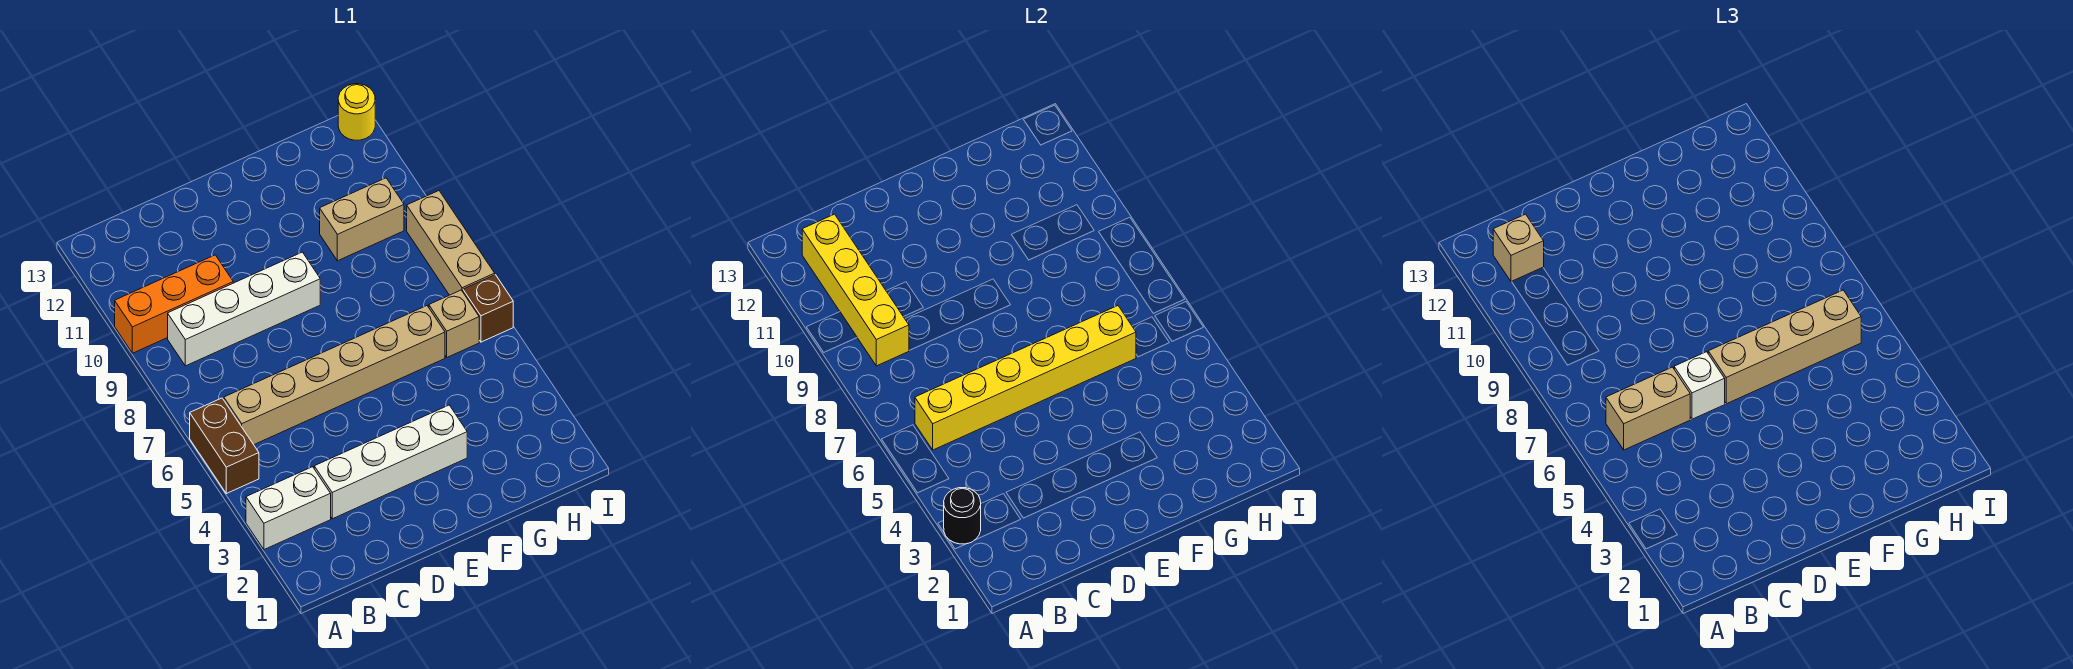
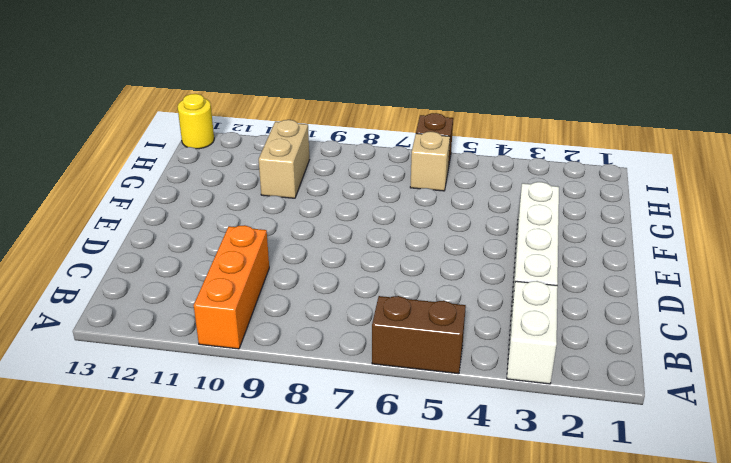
none -> tan brick B6:G6 level 1
none -> white brick B9:E9 level 1
none -> tan brick I7:I9 level 1

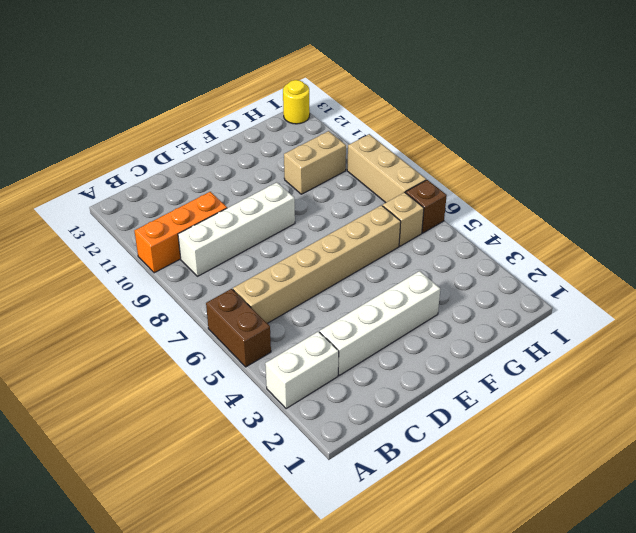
none -> black round brick A3 level 2
none -> yellow brick B6:G6 level 2
none -> yellow brick B9:B12 level 2

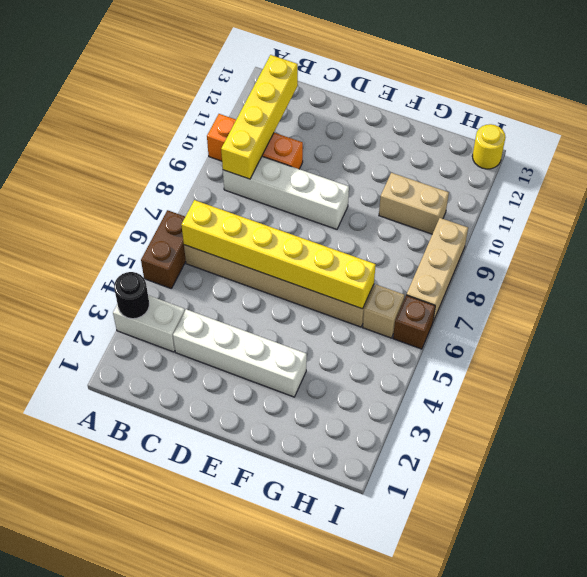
none -> tan brick B6:C6 level 3
none -> tan brick B12 level 3
none -> white brick D6 level 3

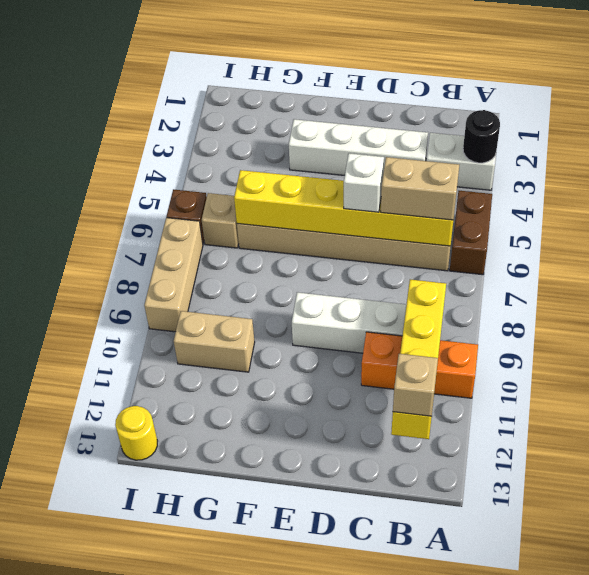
none -> tan brick E6:H6 level 3

